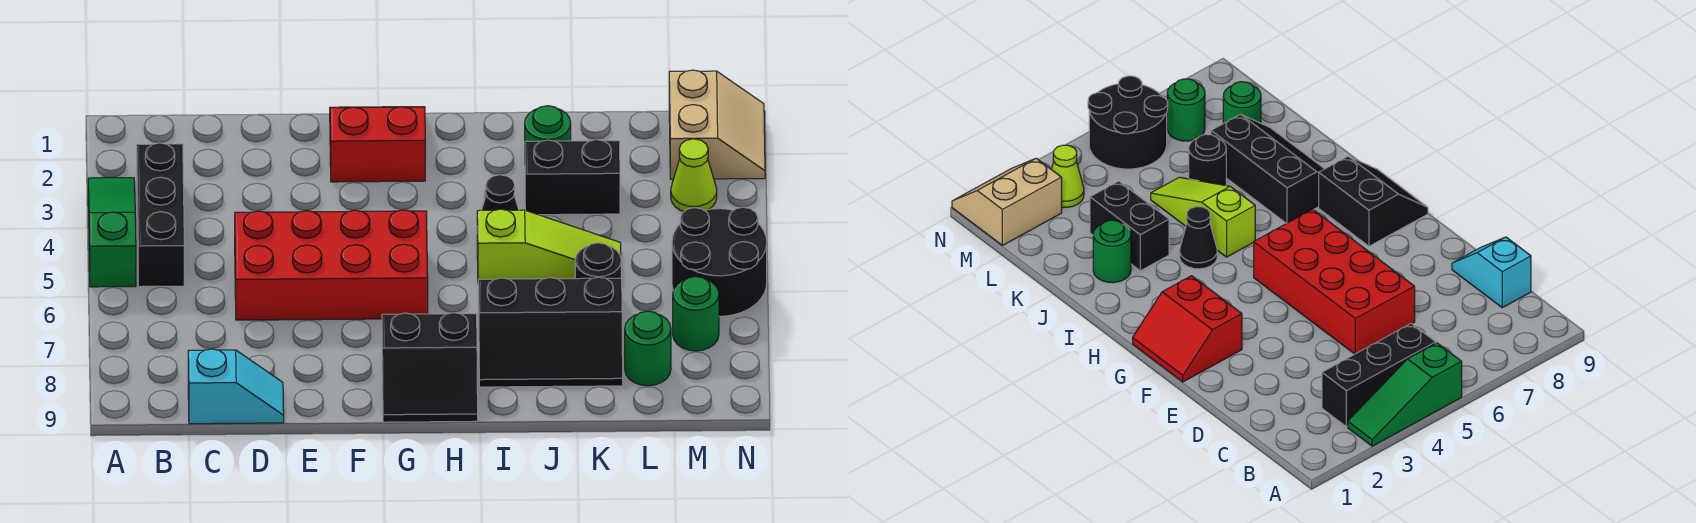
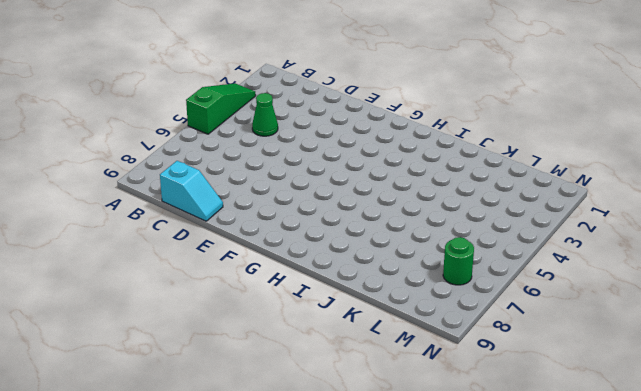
green cone C4 level 1 -> none
none -> black brick B3:B5 level 1
none -> red brick D5:G6 level 1
none -> red slope F1:G2 level 1 top 2

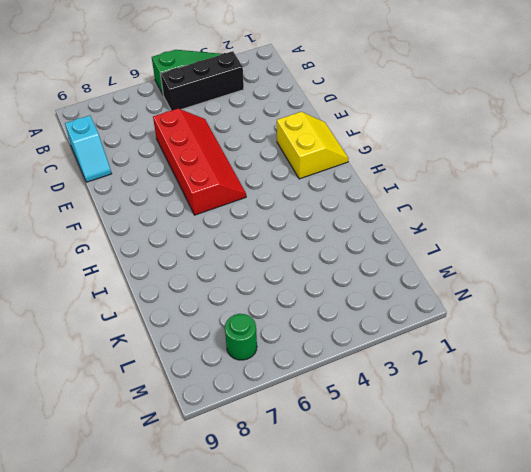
red slope D5:G6 level 1 top 6 -> red brick D5:G6 level 1
yellow slope F1:G2 level 1 top 2 -> red slope F1:G2 level 1 top 2
none -> black slope G8:H9 level 1 top 8
none -> black cone I4 level 1
none -> lime slope I5:K5 level 1 top I

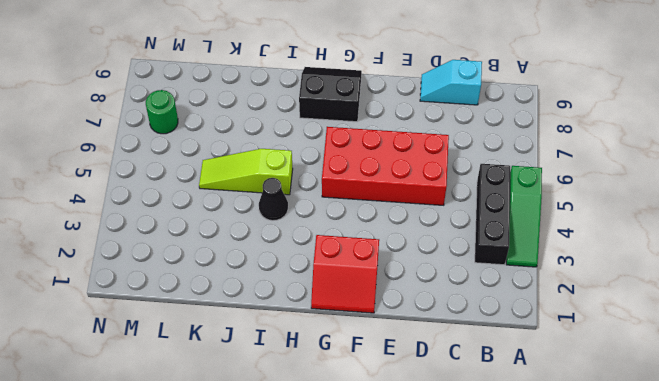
none -> black slope I7:K8 level 1 top 7
none -> green round brick J2 level 1
none -> black brick J3:K3 level 1

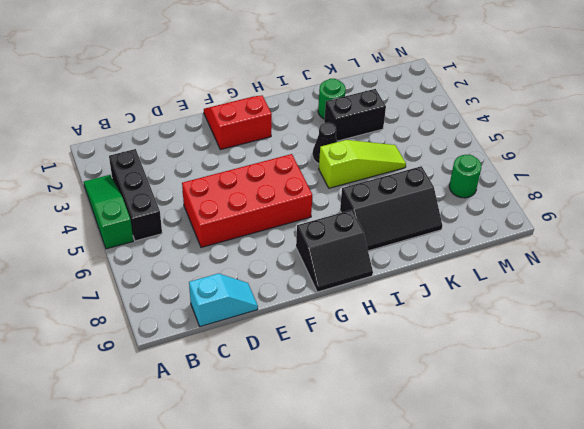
none -> black round brick K6 level 1
none -> green round brick L8 level 1
none -> tan slope M1:N2 level 1 top M

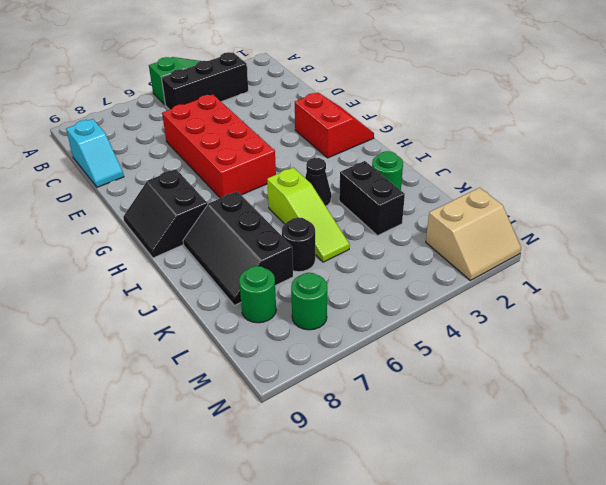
none -> lime cone M3 level 1
none -> black round brick M5:N6 level 1

